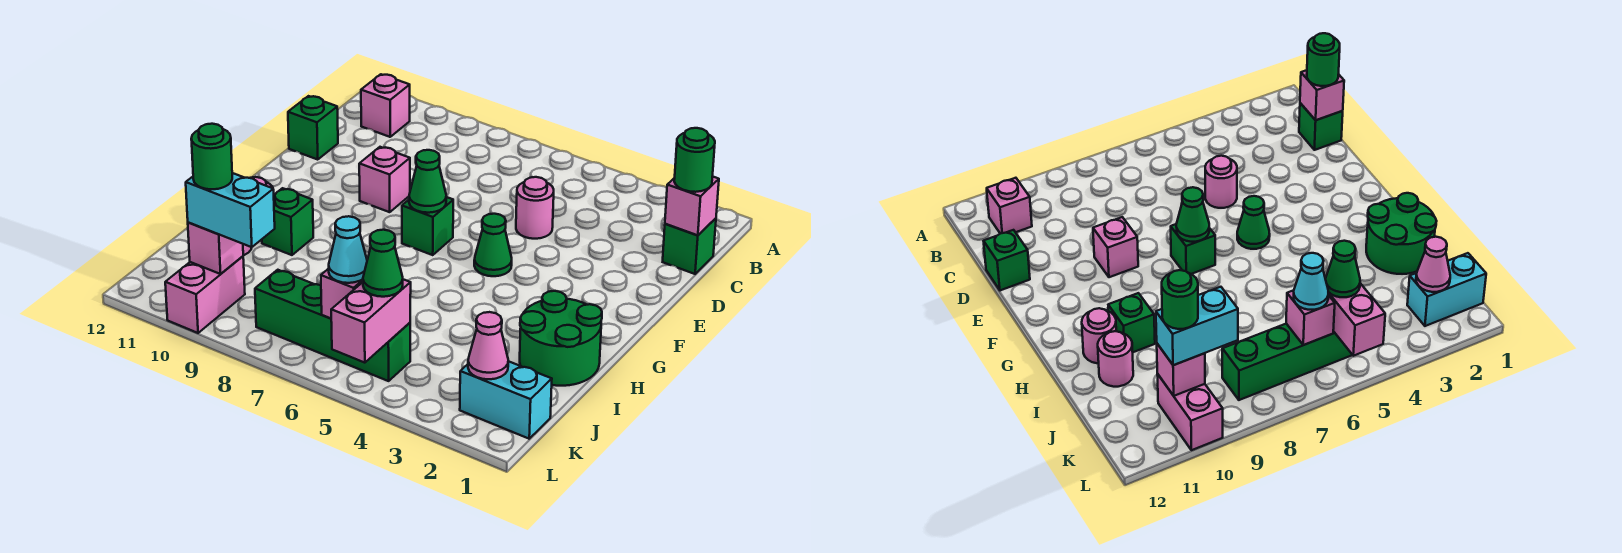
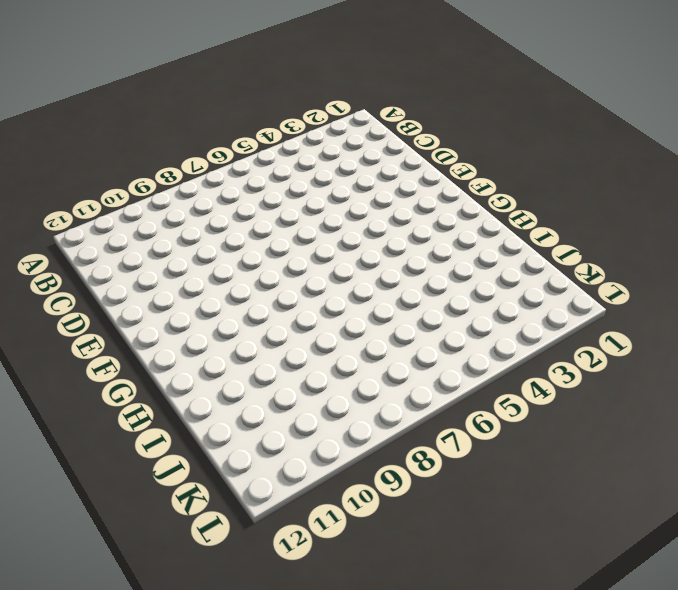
none -> pink brick B11 level 1
none -> green brick C1 level 1
none -> pink round brick D5 level 1

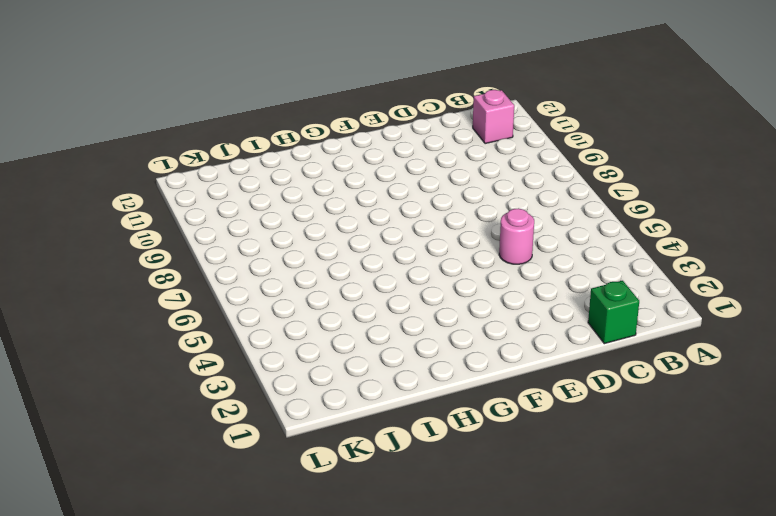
none -> green brick D12 level 1
none -> pink brick E9 level 1
none -> green cone F5 level 1

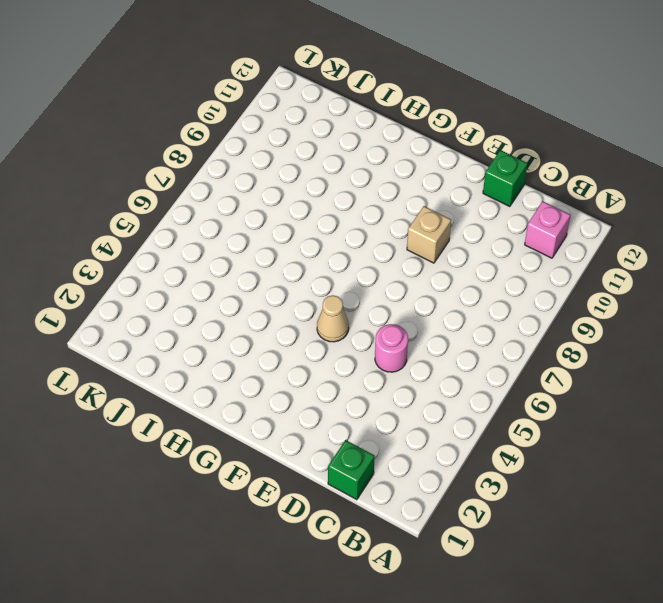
tan brick E9 level 1 -> pink brick E9 level 1
tan cone F5 level 1 -> green cone F5 level 1
none -> green brick F7 level 1
none -> green round brick H1:I2 level 1
none -> green brick H10 level 1

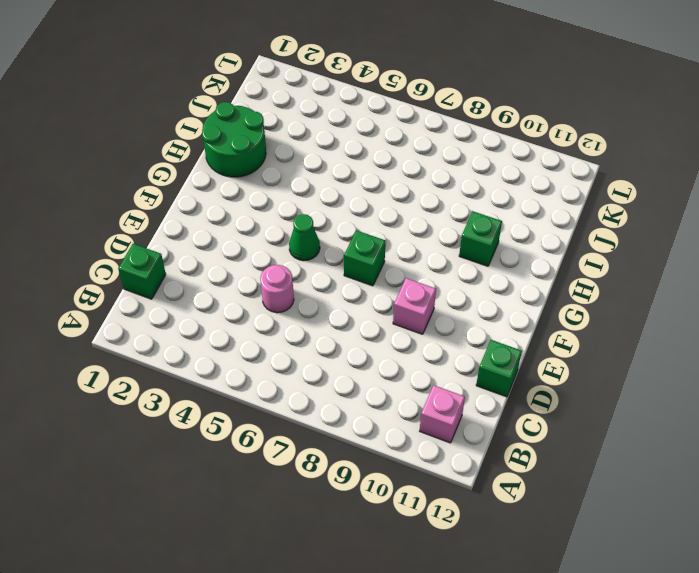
none -> pink round brick H11 level 1
none -> pink round brick I11 level 1
none -> cyan brick K1:K2 level 1

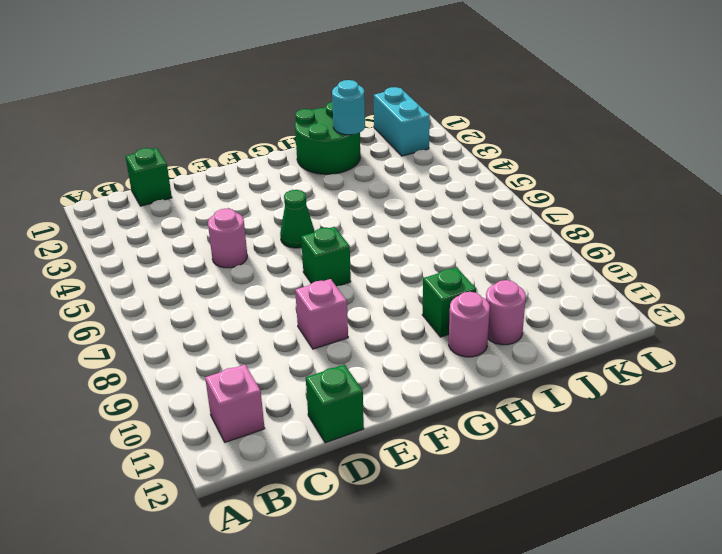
cyan round brick I2 level 2 -> none
none -> green brick K5:K8 level 1
none -> pink brick K10:L10 level 1
none -> pink brick C1 level 2

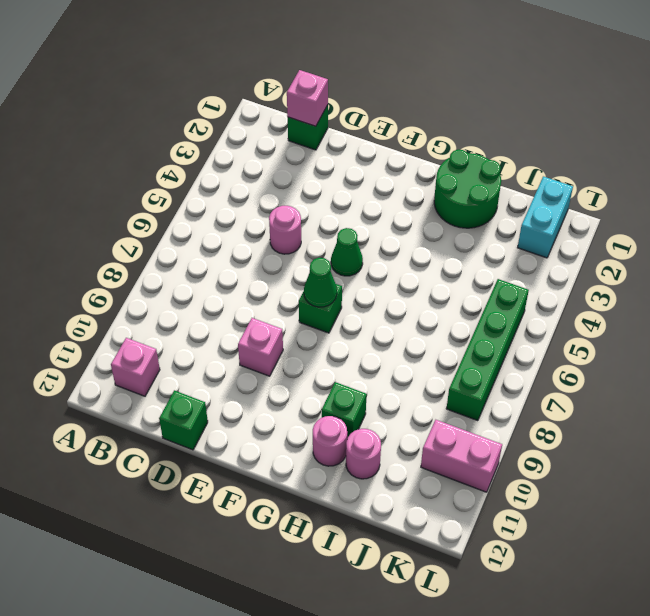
none -> pink cone K2 level 2
none -> pink brick K5:L5 level 2
none -> pink brick K6 level 2

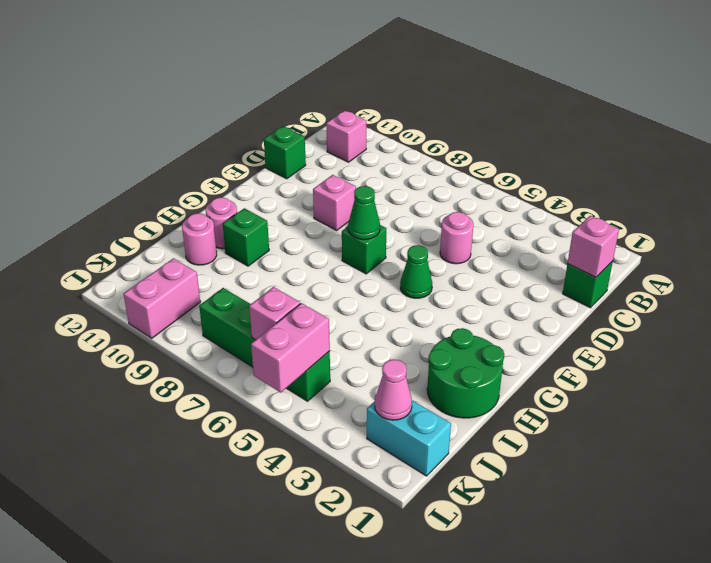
none -> pink brick K10 level 2
none -> green round brick C1 level 3
none -> green cone K5 level 3

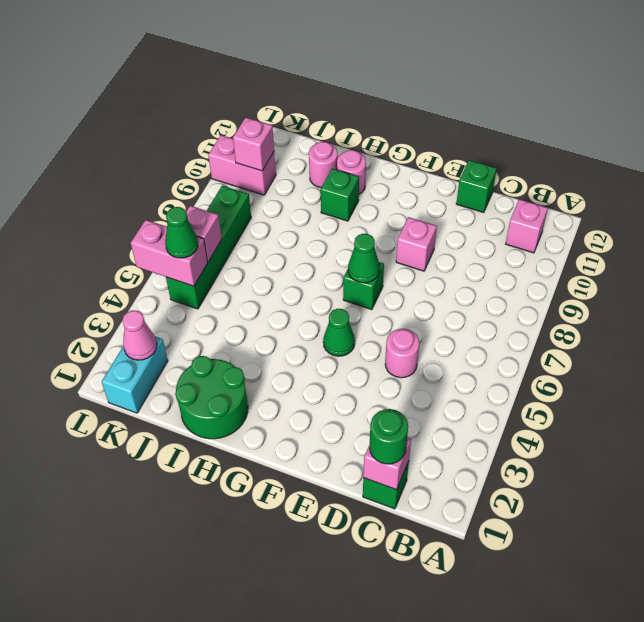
none -> cyan cone K6 level 3
none -> cyan brick K9:K10 level 3
none -> green round brick K10 level 4

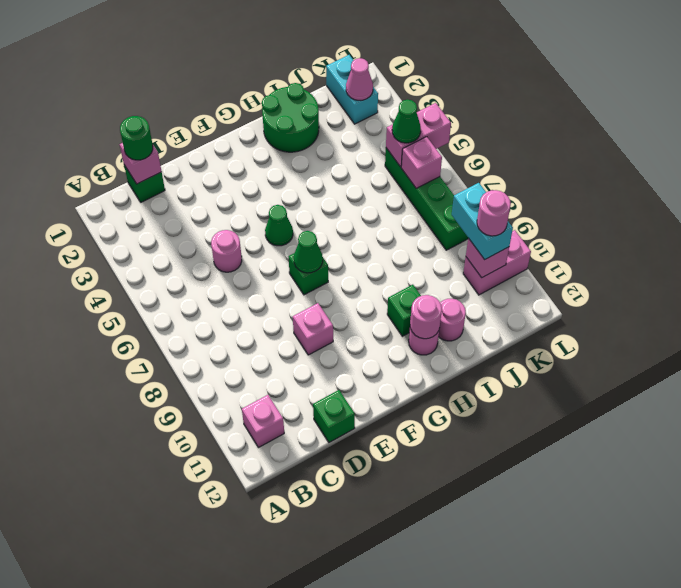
pink round brick H11 level 2 -> none
pink round brick K10 level 4 -> green round brick K10 level 4
none -> cyan cone K6 level 3

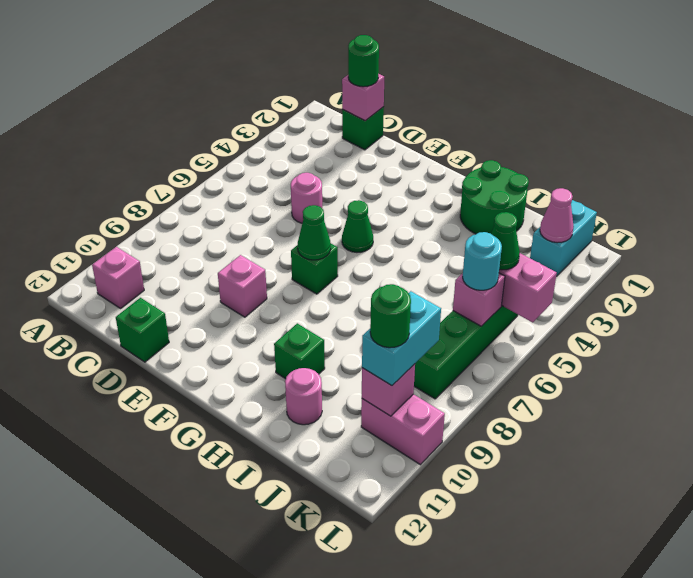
cyan round brick K6 level 3 -> cyan cone K6 level 3
none -> pink round brick H11 level 1

